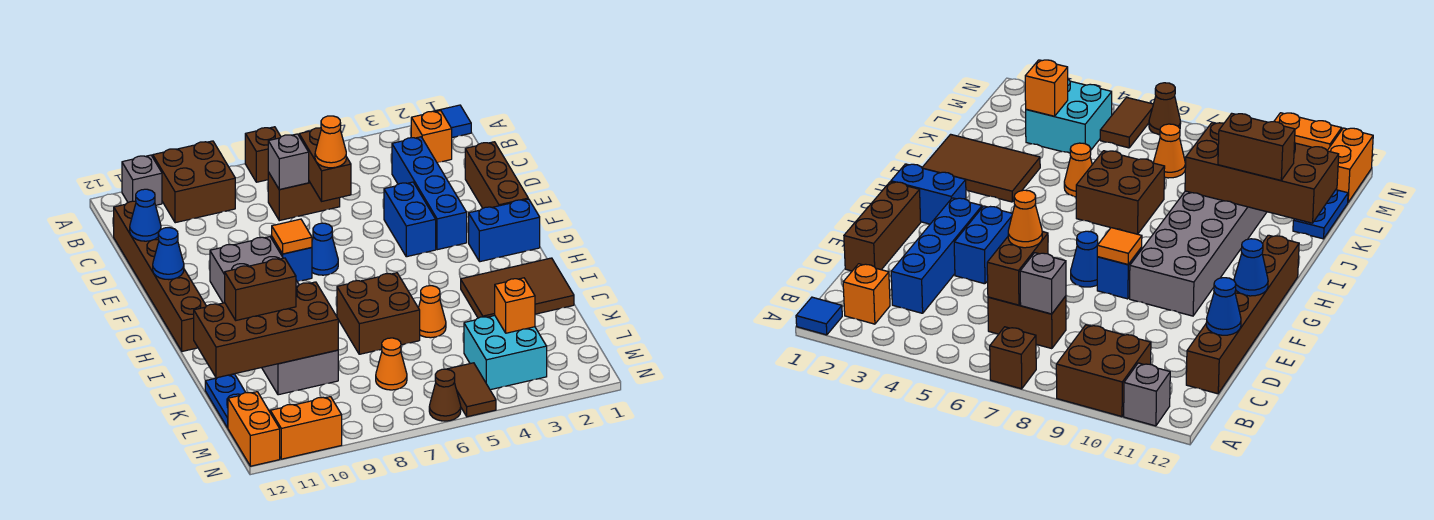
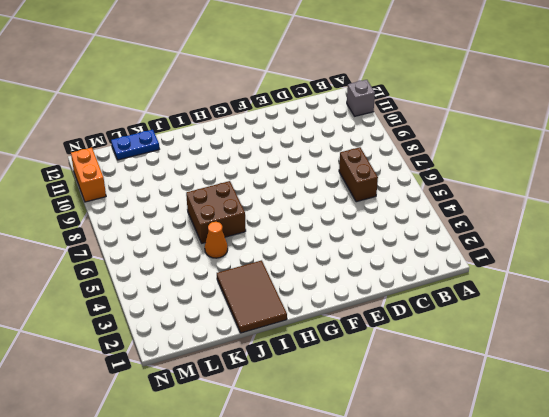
none -> blue tile A1 level 1
none -> brown brick A7 level 1
none -> brown brick A9:B10 level 1
none -> orange brick B2 level 1

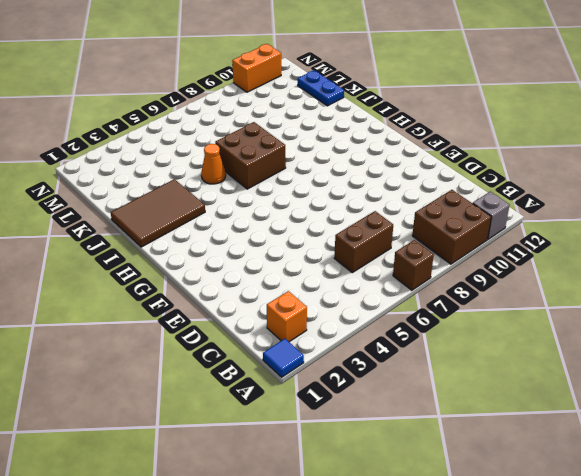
none -> blue brick C3:F3 level 1
none -> brown brick C12:H12 level 1
none -> brown brick D1:F1 level 1
none -> blue brick E4:F4 level 1

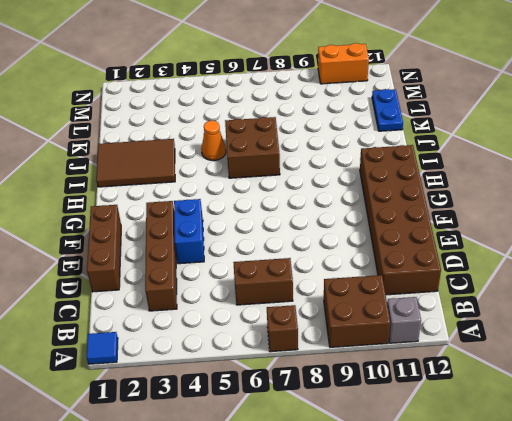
brown brick C3:F3 level 1 -> blue brick C3:F3 level 1
brown brick C11:H12 level 1 -> brown brick C12:H12 level 1
none -> orange brick B2 level 1
none -> blue cone F7 level 1
none -> blue brick F8 level 1
none -> grey brick F9:K10 level 1

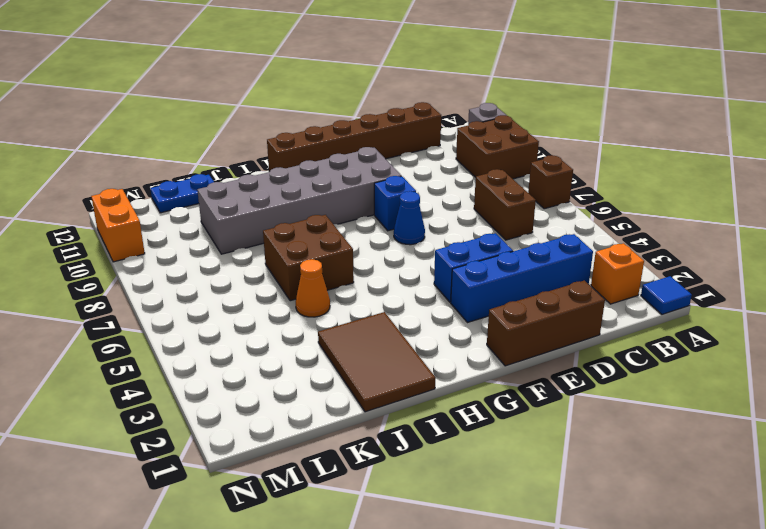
none -> blue brick G1:G2 level 1
none -> cyan brick L3:M4 level 1
none -> orange cone L7 level 1
none -> brown tile M5:N5 level 1

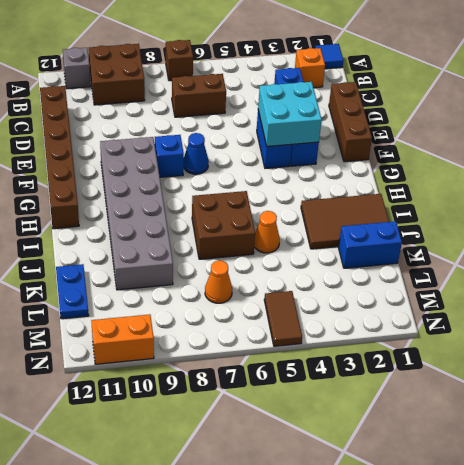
cyan brick E3:F4 level 2 -> cyan brick L3:M4 level 1
blue brick K1:K2 level 1 -> blue brick G1:G2 level 1
none -> orange brick M12:N12 level 1
none -> brown cone N6 level 1
none -> brown brick C6:D6 level 2
none -> grey brick C7 level 2

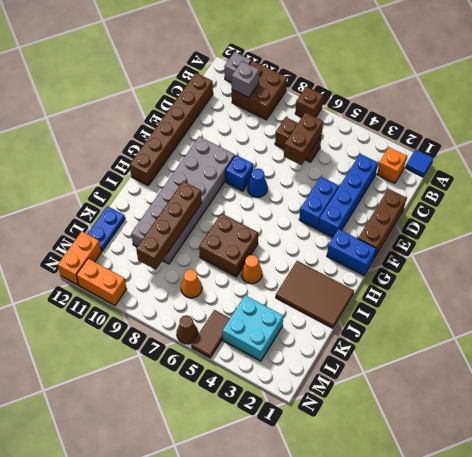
grey brick B10 level 2 -> grey brick C7 level 2
brown brick I9:L9 level 2 -> brown brick J9:K12 level 2
none -> blue cone D12 level 2
none -> orange tile F8 level 2
none -> blue cone F12 level 2
none -> orange brick L3 level 2

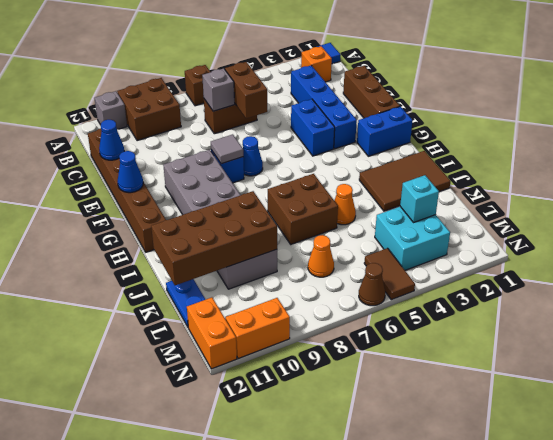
grey tile F8 level 2 -> orange tile F8 level 2
cyan brick L3 level 2 -> orange brick L3 level 2
none -> orange cone D6 level 3
none -> brown brick J10:J11 level 3

